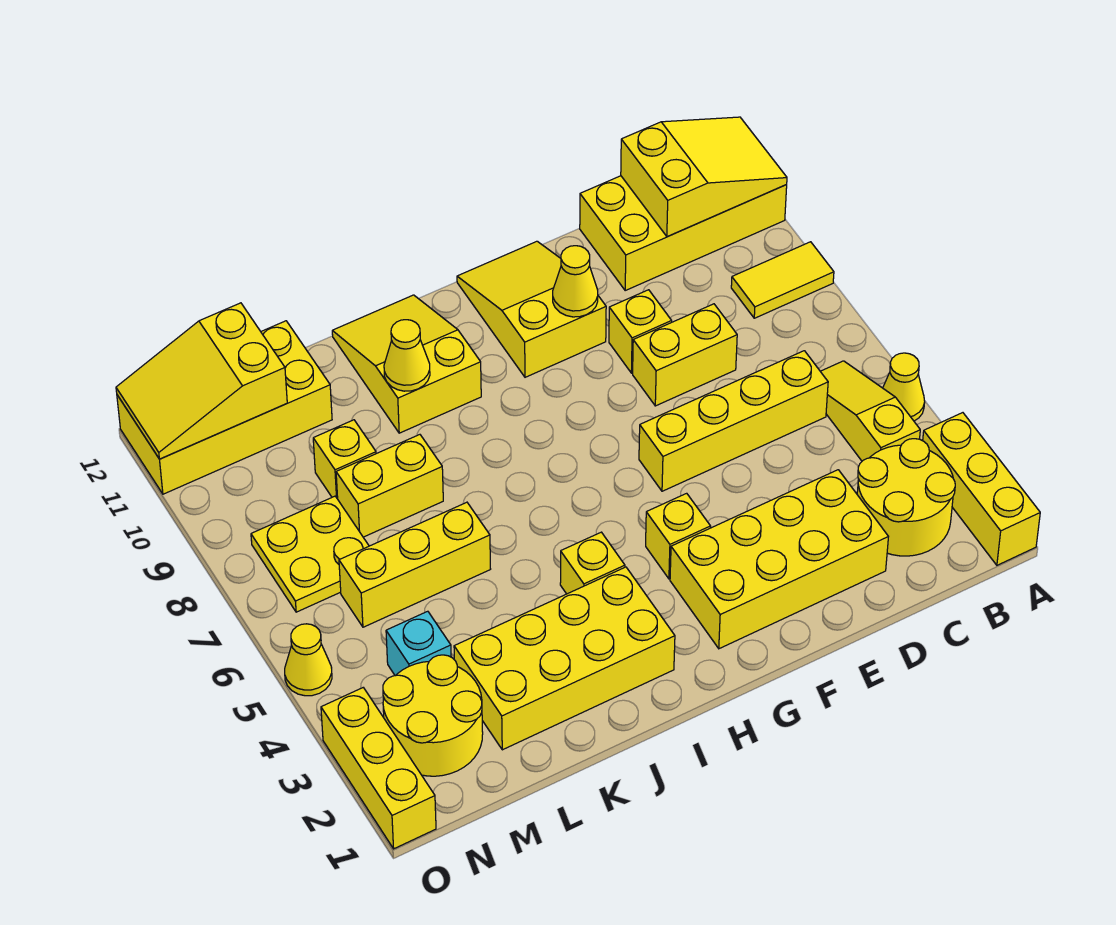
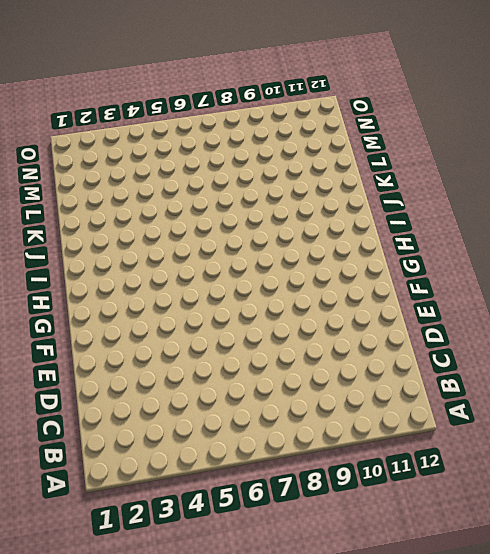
none -> yellow brick A1:A3 level 1
none -> yellow cone A5 level 1
none -> yellow tile A9:B9 level 1

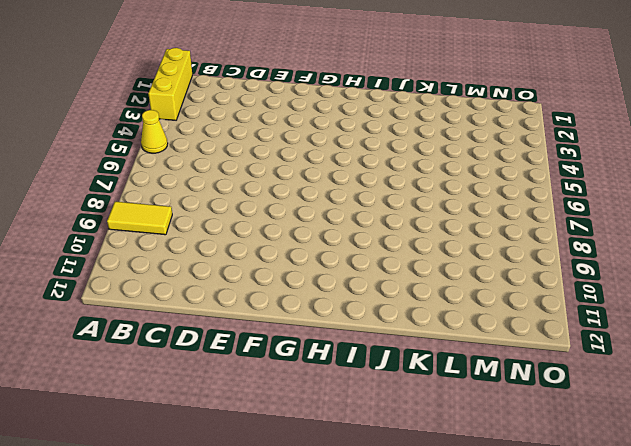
none -> yellow brick A11:D12 level 1
none -> yellow round brick B2:C3 level 1
none -> yellow slope B4:B6 level 1 top 4

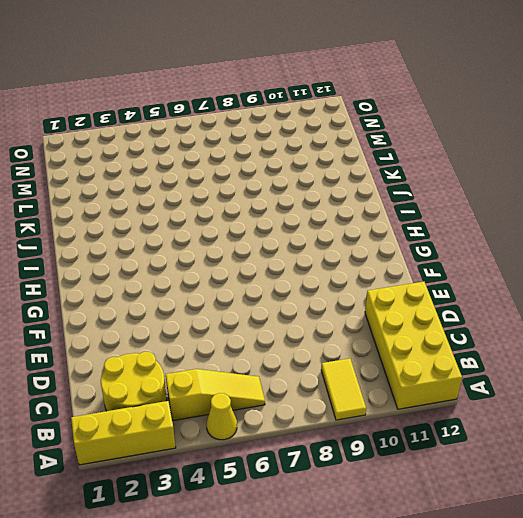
none -> yellow brick C6:F6 level 1
none -> yellow brick D2:G3 level 1
none -> yellow brick D8:E8 level 1

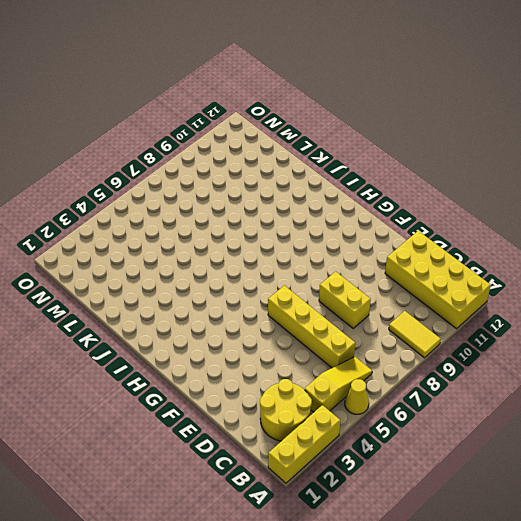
none -> yellow brick D2:G3 level 1
none -> yellow brick E9 level 1
none -> yellow slope F10:G12 level 1 top 10

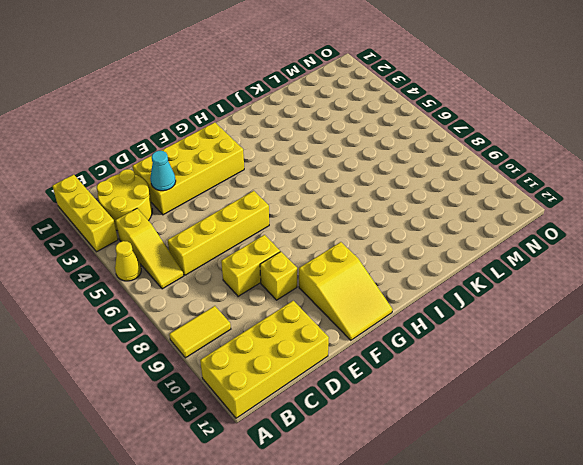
cyan cone D3 level 2 -> none
none -> yellow brick G4 level 1
none -> yellow brick I2:L3 level 1
none -> yellow brick I4 level 1

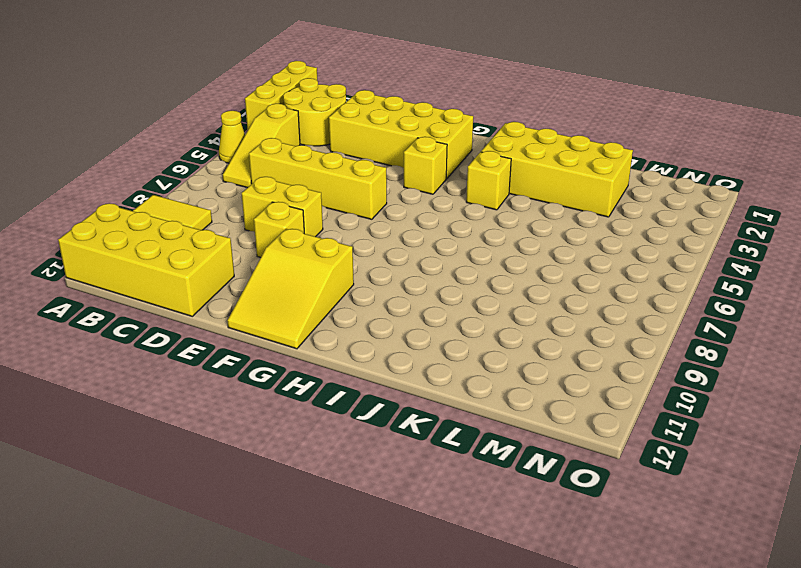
none -> yellow slope I10:J12 level 1 top 10
none -> yellow brick K6:M6 level 1
none -> yellow brick K8:L8 level 1

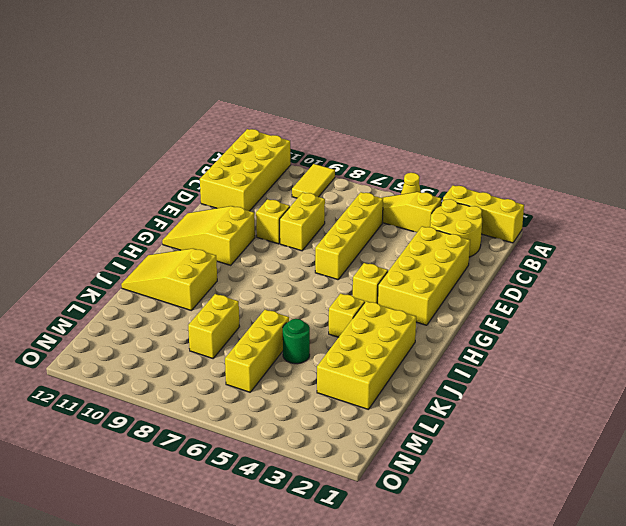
green round brick K5 level 1 -> none
none -> yellow brick L9 level 1
none -> yellow brick L11:O12 level 1
none -> yellow round brick M2:N3 level 1

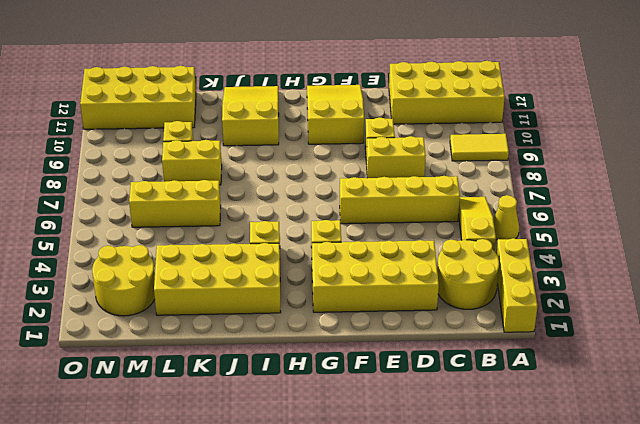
none -> cyan brick M4 level 1
none -> yellow plate M7:N8 level 1
none -> yellow brick O1:O3 level 1

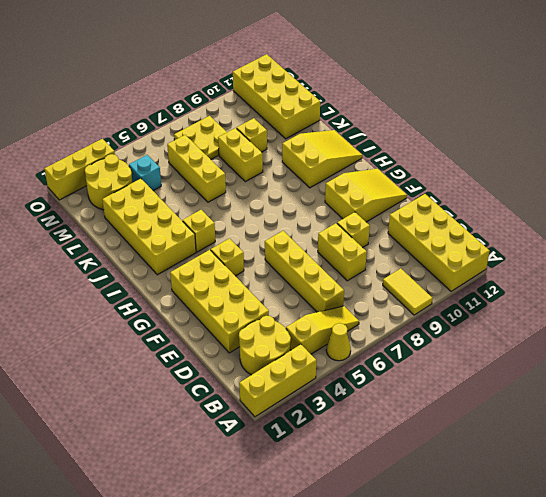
none -> yellow cone O5 level 1
none -> yellow slope A11:C12 level 2 top C
none -> yellow cone F10 level 2

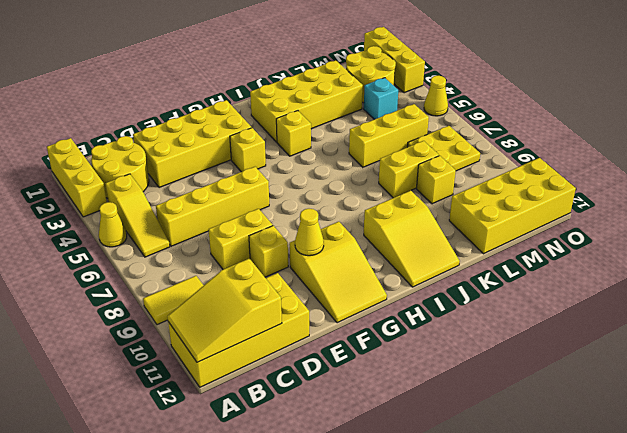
none -> yellow cone J10 level 2
none -> yellow slope M11:O12 level 2 top M

